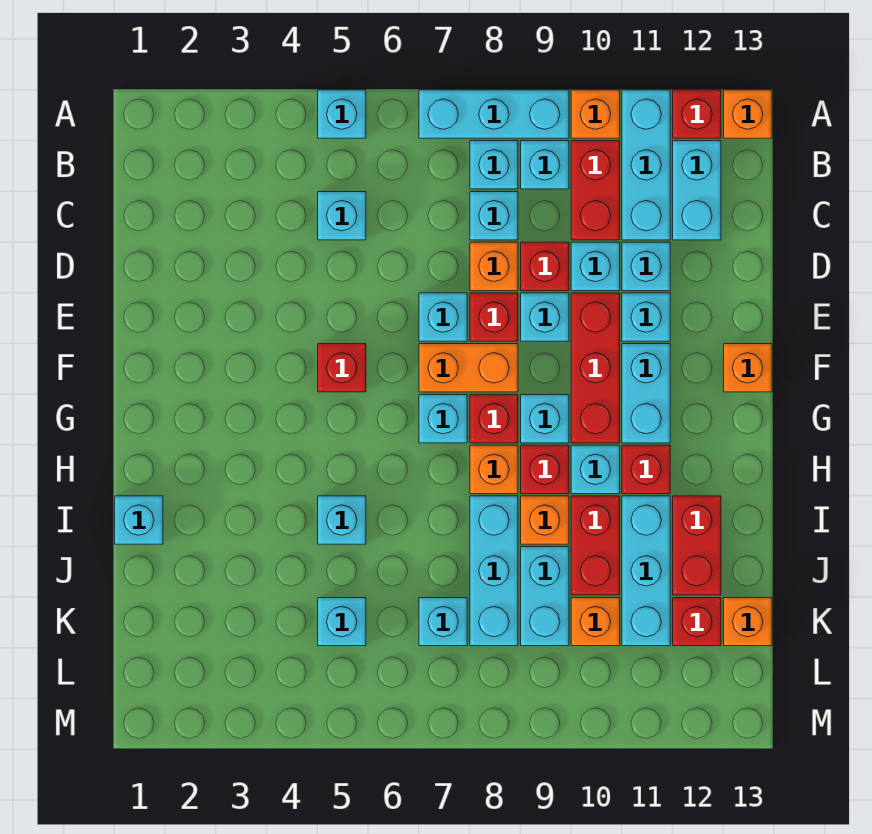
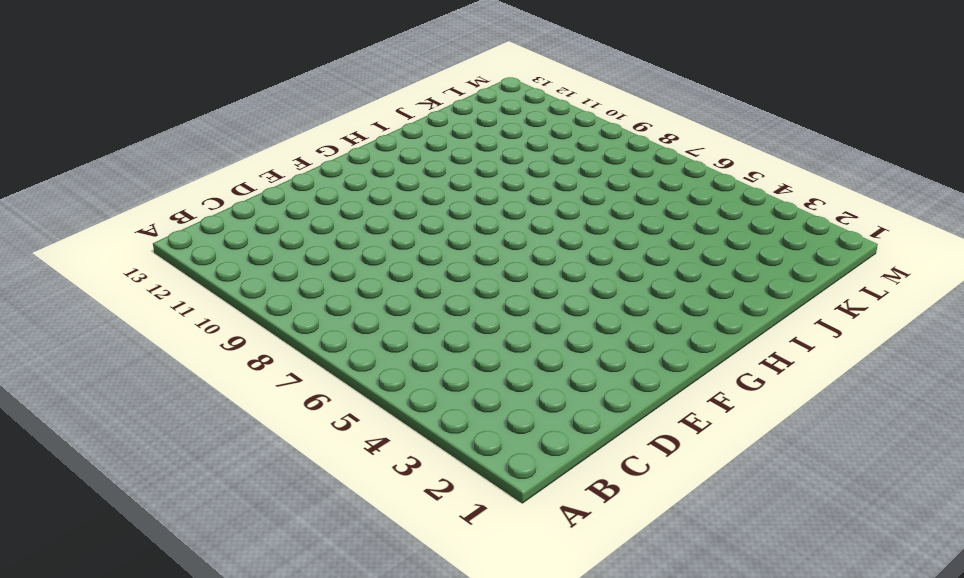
none -> cyan brick A5 level 1
none -> cyan brick A7:A9 level 1
none -> orange brick A10 level 1
none -> cyan brick A11:C11 level 1

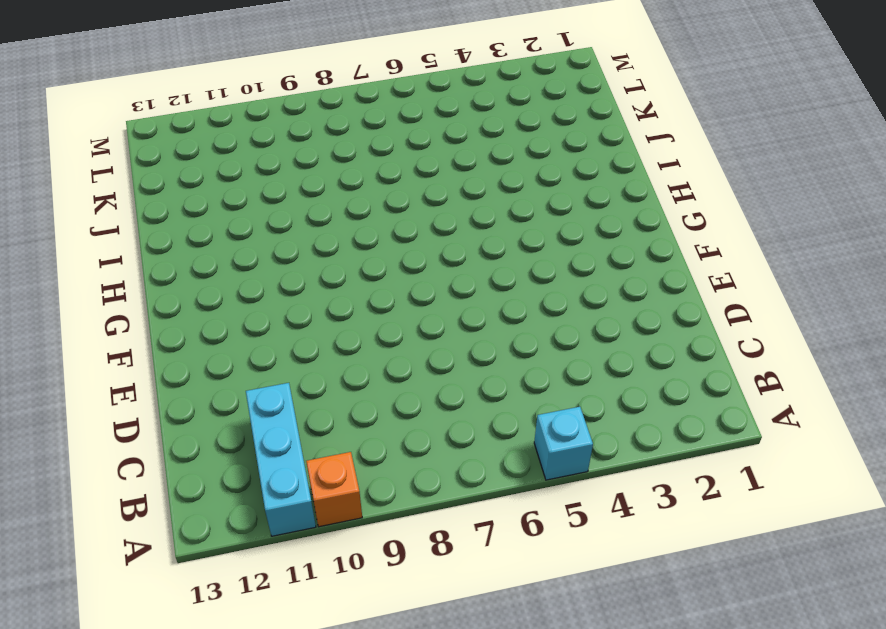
none -> cyan brick A7:A9 level 1
none -> red brick A12 level 1
none -> orange brick A13 level 1
none -> cyan brick B8 level 1

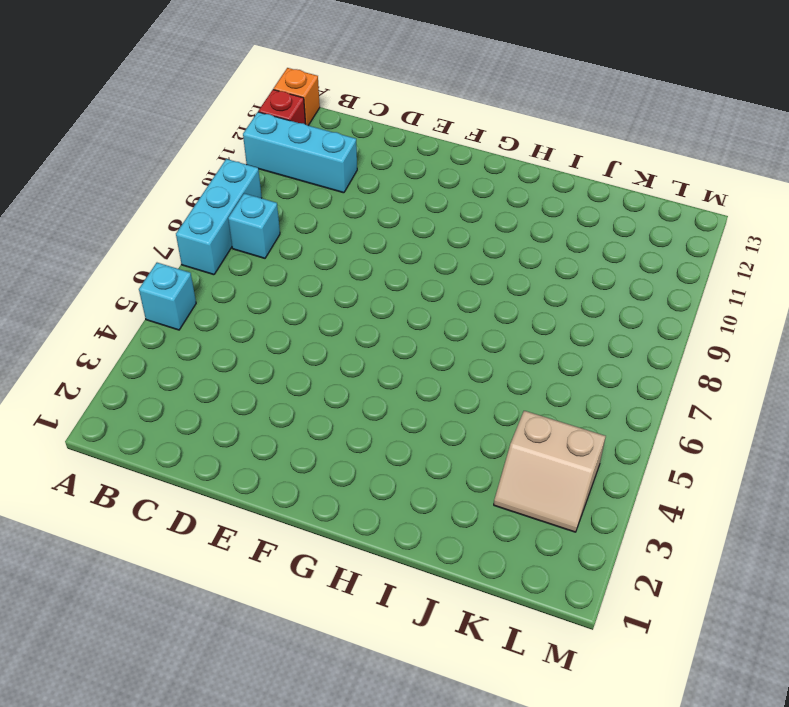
tan slope K3:L4 level 1 top 4 -> none
none -> orange brick A10 level 1
none -> cyan brick B9 level 1
none -> red brick B10:C10 level 1
none -> cyan brick B12:C12 level 1

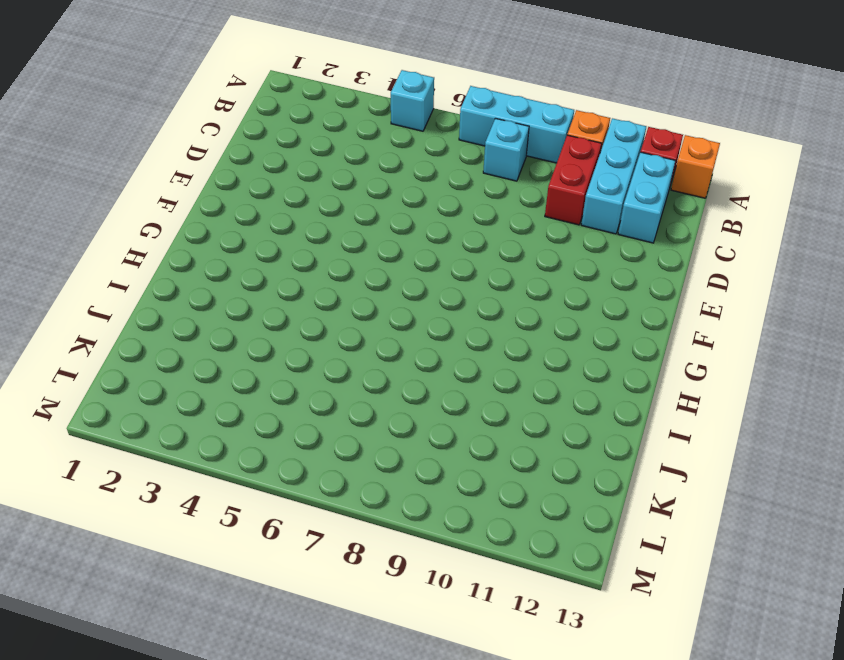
none -> cyan brick B9 level 1
none -> cyan brick C5 level 1
none -> cyan brick C8 level 1
none -> orange brick D8 level 1

